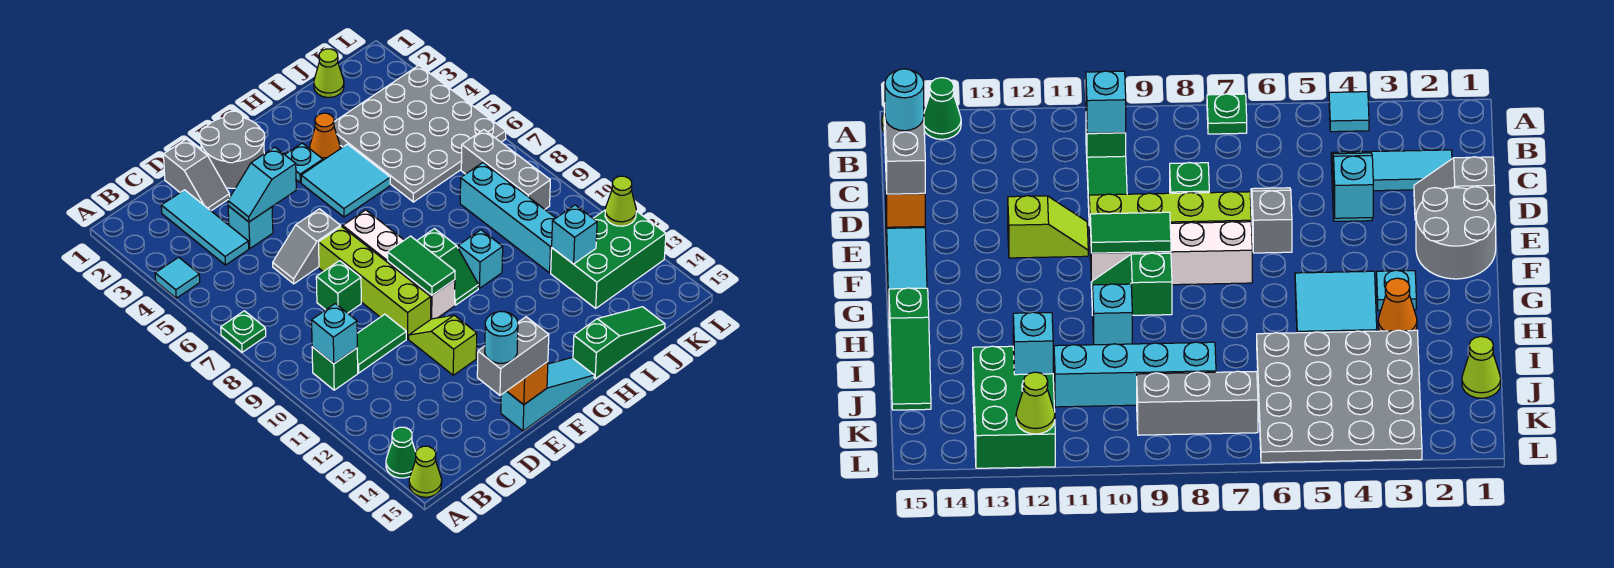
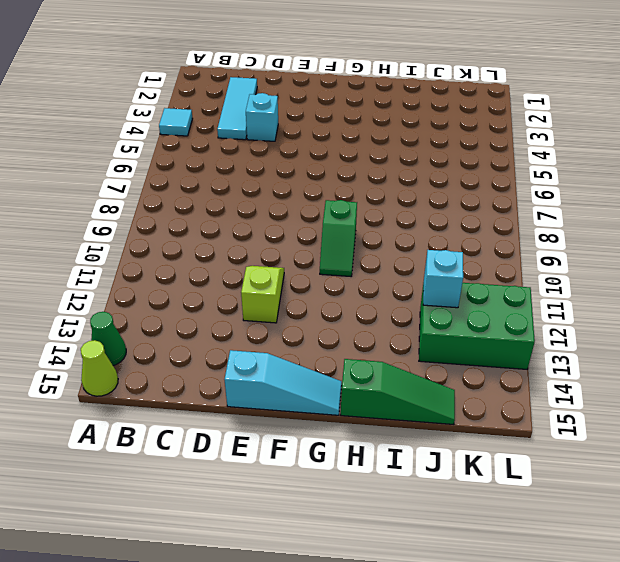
none -> green plate A7 level 1
none -> green brick B10 level 1
none -> green tile C10:D10 level 1
none -> grey slope D1:D2 level 1 top 1

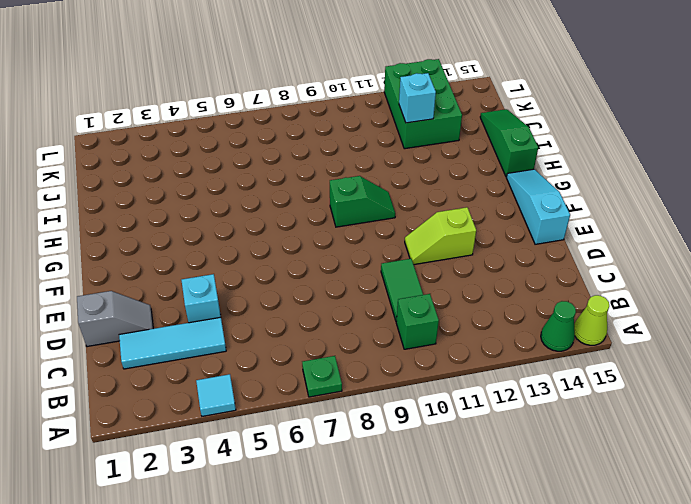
none -> grey slope D6:E6 level 1 top E
none -> green brick D8 level 1
none -> grey round brick E1:F2 level 1
none -> lime brick E7:E10 level 1

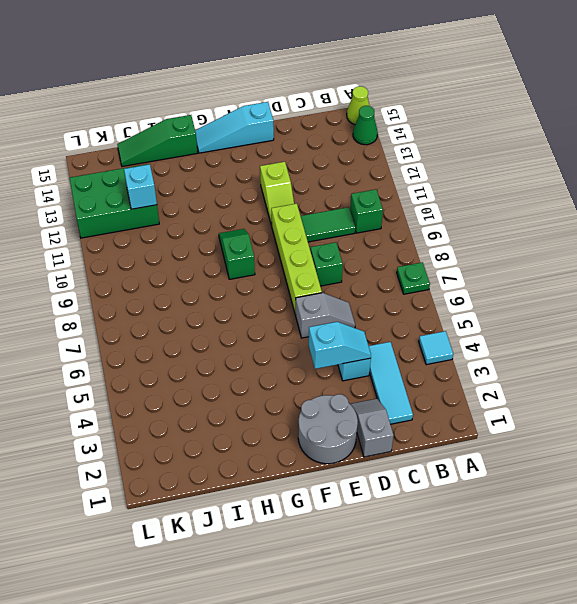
none -> white brick F7:F10 level 1
none -> cyan plate G3 level 1
none -> cyan tile G4:H5 level 1
none -> orange cone H3 level 1

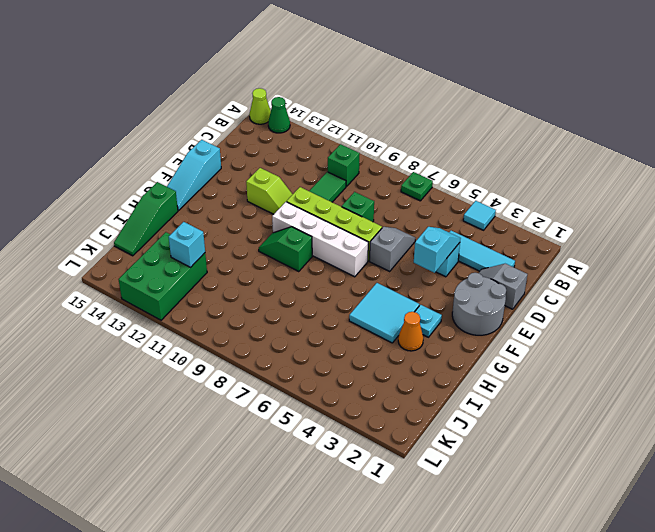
none -> cyan brick H10 level 1
none -> grey plate I3:L6 level 1
none -> lime cone J1 level 1
none -> cyan brick J8:J11 level 1

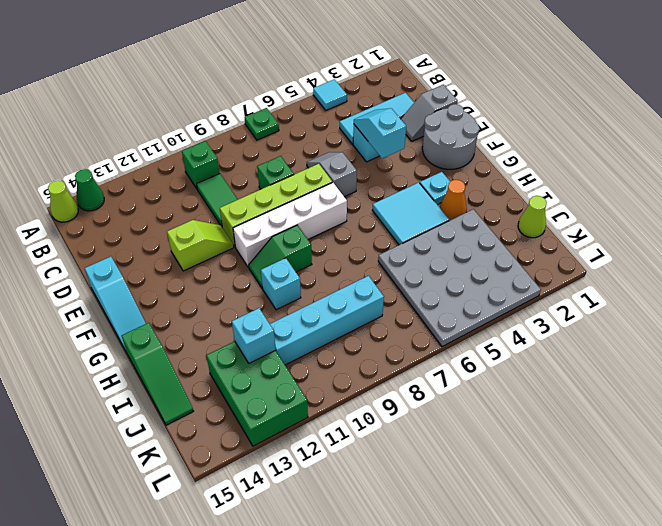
none -> grey brick K7:K9 level 1
none -> cyan brick B10 level 2
none -> orange brick E15 level 2
none -> green tile F9:F10 level 2

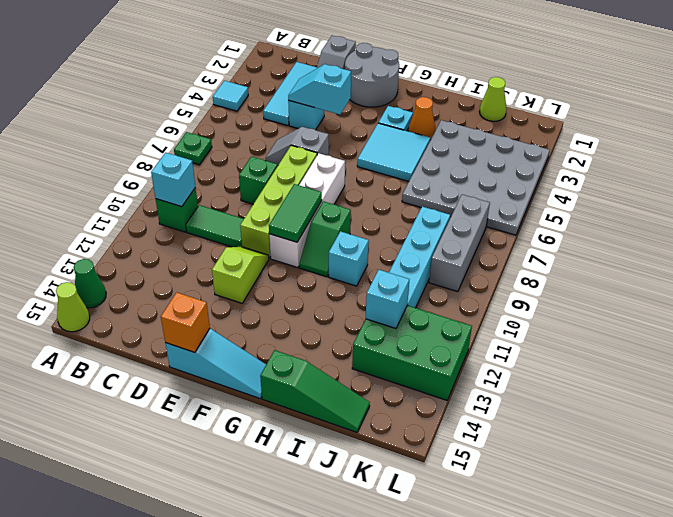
none -> lime cone L12 level 2
none -> grey brick D15:E15 level 3
none -> cyan round brick D15 level 4

